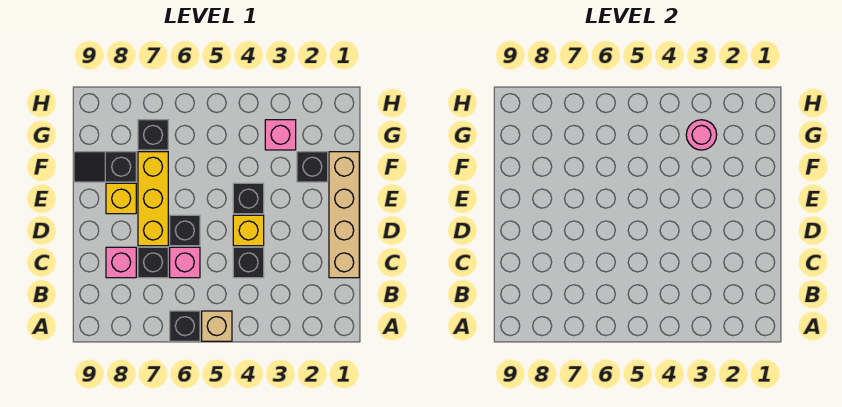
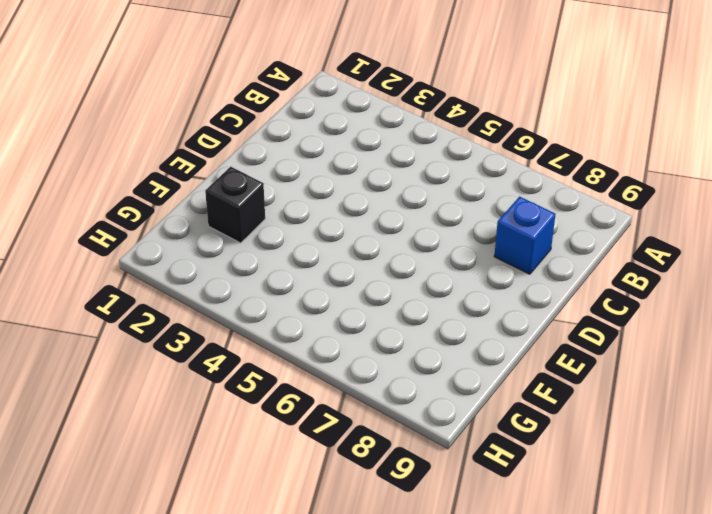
blue brick C8 level 1 -> pink brick C8 level 1
none -> tan brick A5 level 1
none -> black brick A6 level 1
none -> tan brick C1:F1 level 1

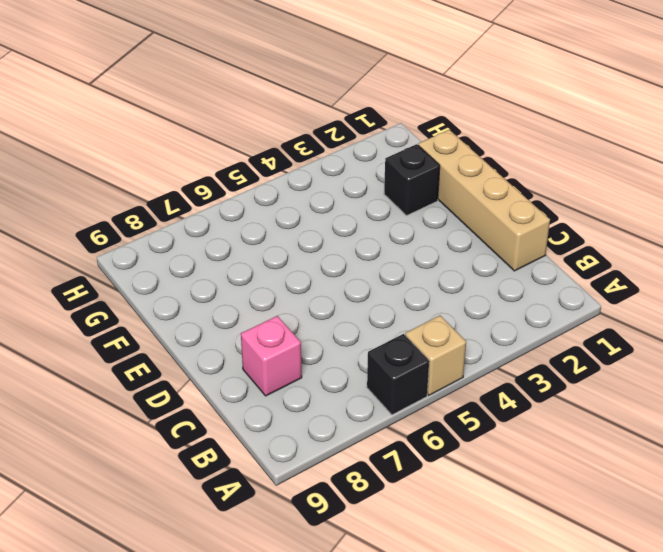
none -> black brick C4 level 1
none -> pink brick C6 level 1
none -> black brick C7 level 1

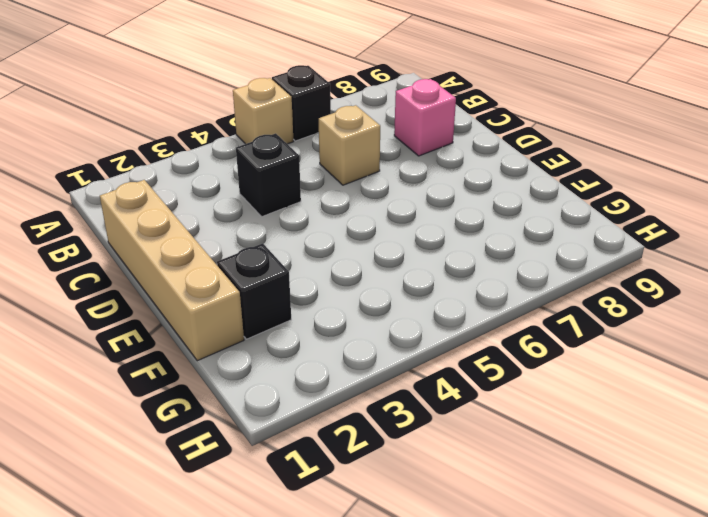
tan brick C6 level 1 -> pink brick C6 level 1
none -> black brick C7 level 1
none -> yellow brick D4 level 1
none -> black brick D6 level 1

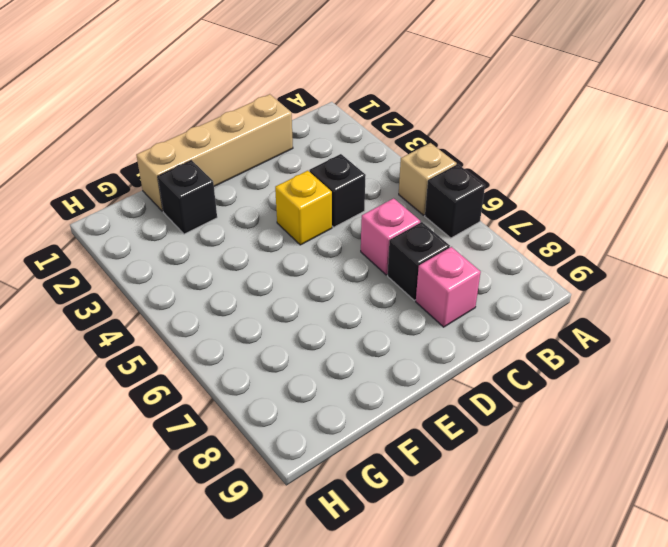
none -> black brick D6 level 1
none -> yellow brick D7:F7 level 1
none -> black brick E4 level 1

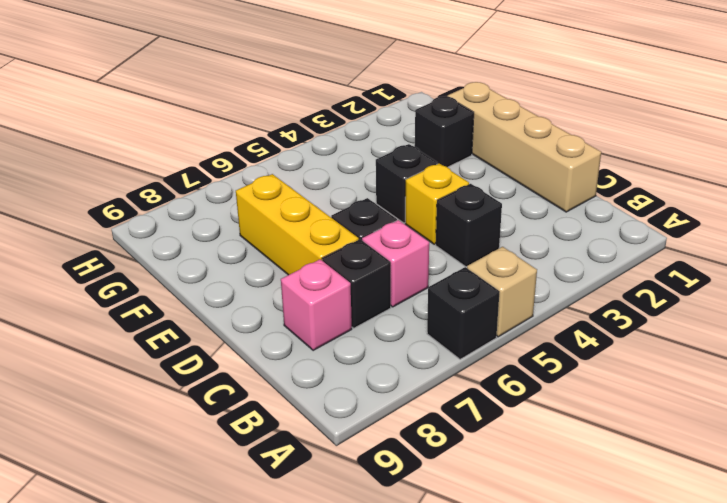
none -> yellow brick E8 level 1
none -> black slope F8:F9 level 1 top 8
none -> pink brick G3 level 1

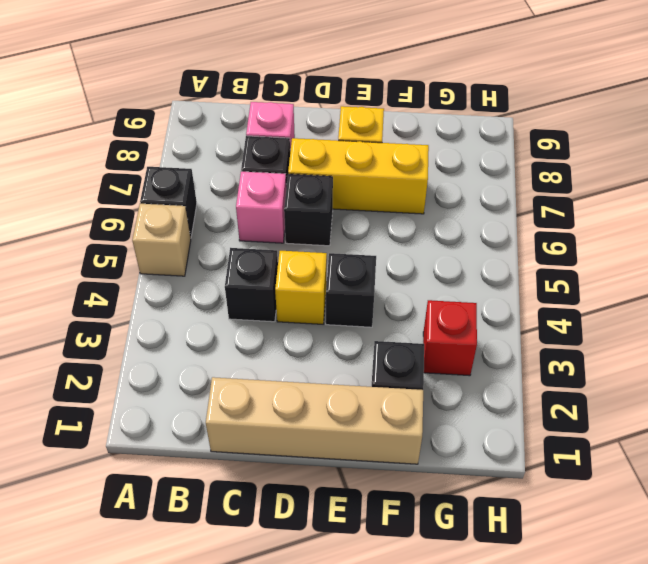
red brick G3 level 1 -> pink brick G3 level 1
none -> black slope F8:F9 level 1 top 8
none -> black brick G7 level 1
none -> pink round brick G3 level 2

